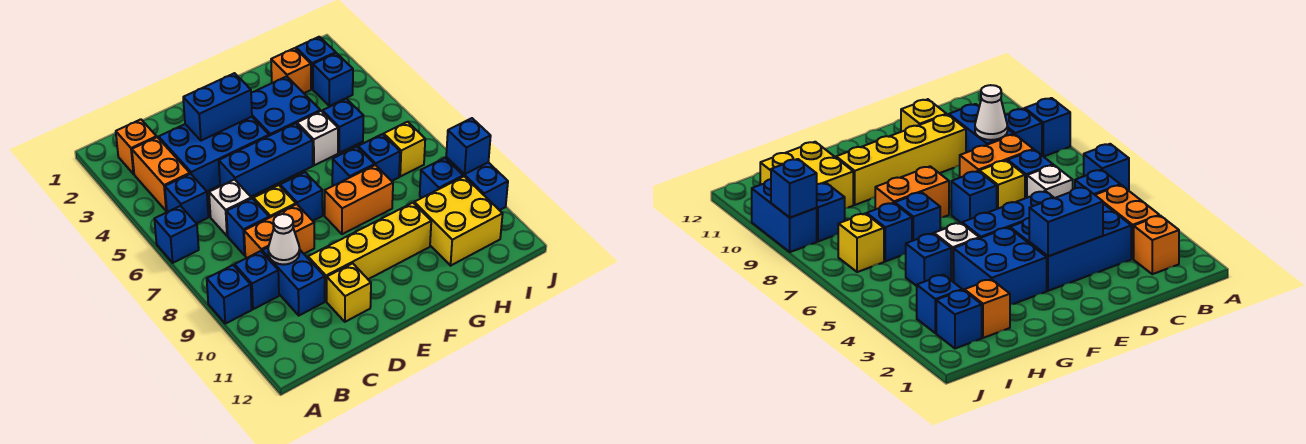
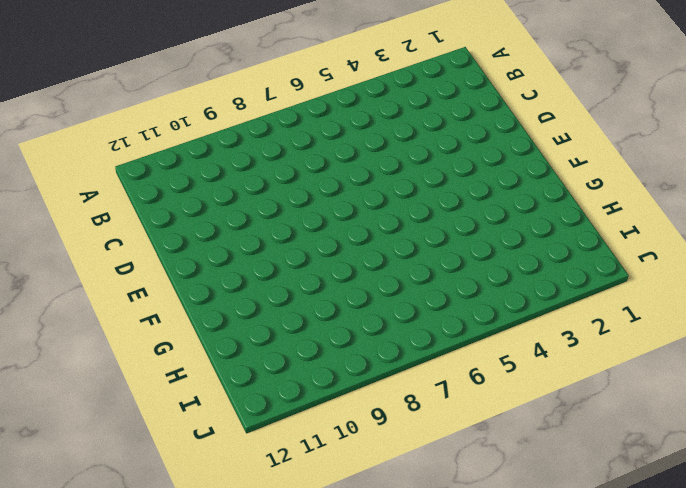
none -> blue brick A6 level 1
none -> blue brick A9 level 1
none -> orange brick B2 level 1
none -> orange brick B3:B4 level 1

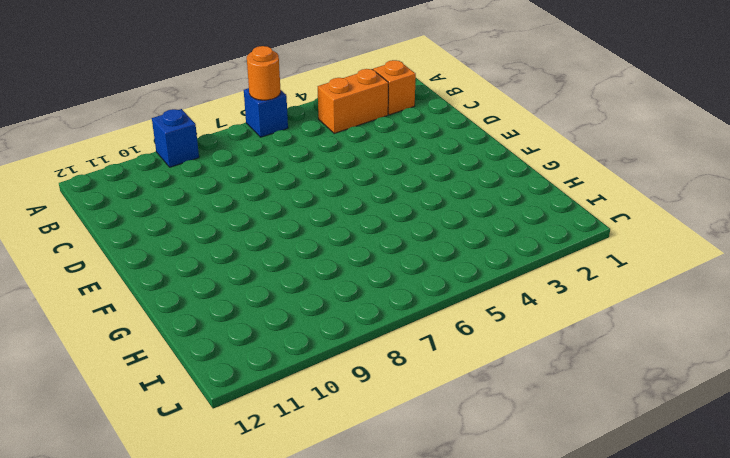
orange round brick A6 level 2 -> none
none -> blue brick B5 level 1
none -> blue brick B9 level 1
none -> blue brick C3:E4 level 1
none -> white brick C6 level 1

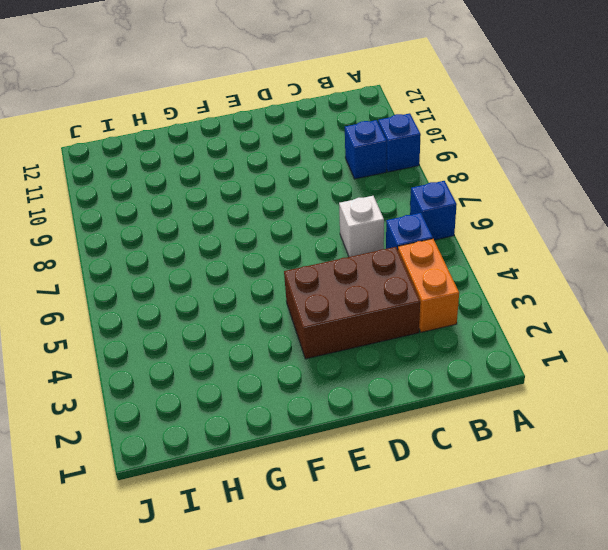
brown brick C3:E4 level 1 -> blue brick C3:E4 level 1
none -> orange brick B2 level 1
none -> blue brick C7 level 1
none -> orange brick C8:D8 level 1
none -> blue brick C9:C10 level 1

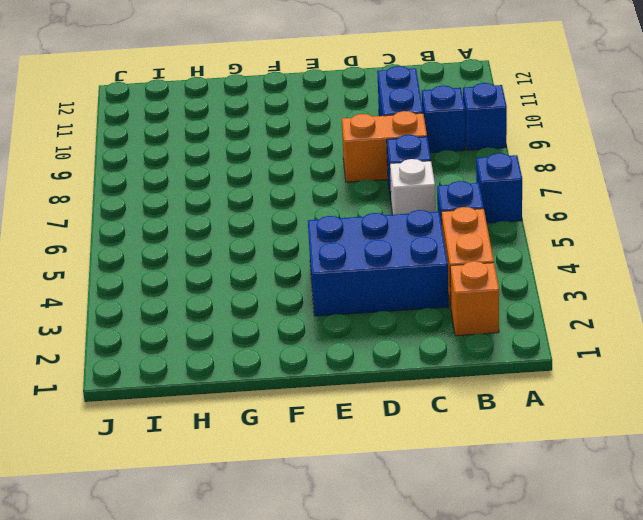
none -> blue brick D5:F5 level 1
none -> yellow brick D7 level 1
none -> yellow brick D10:G10 level 1
none -> yellow brick D11 level 1

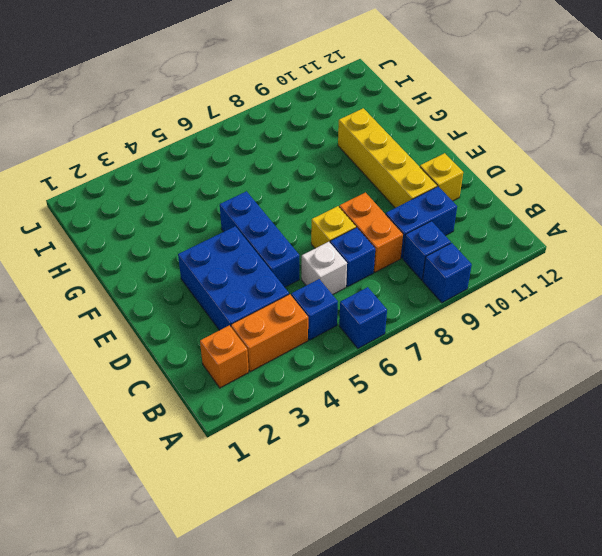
none -> blue brick E7 level 1
none -> blue brick F3:G4 level 1
none -> orange brick F8:G8 level 1
none -> white brick G5 level 1

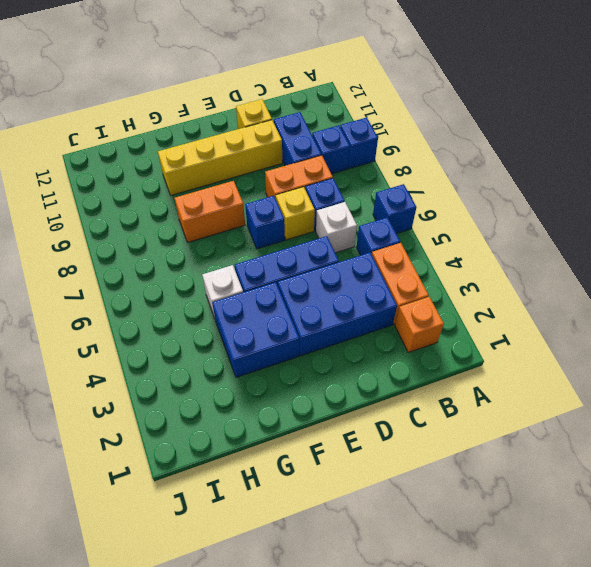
none -> blue brick G7 level 1
none -> orange brick H2 level 1
none -> blue brick H5 level 1
none -> blue brick H7 level 1

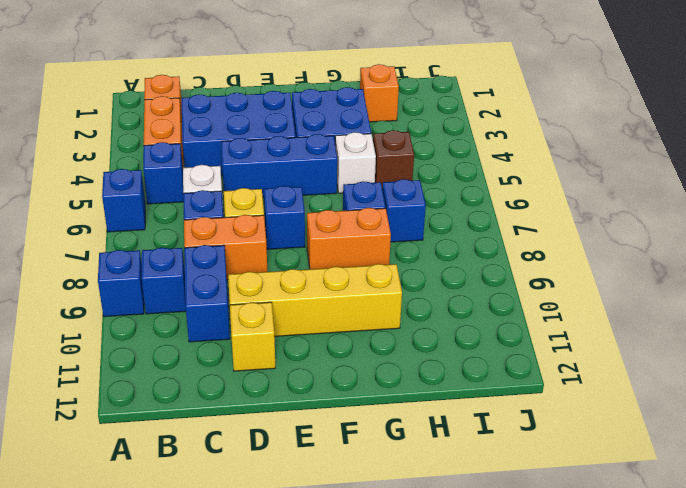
brown brick H5 level 1 -> blue brick H5 level 1
none -> yellow brick H10:I11 level 1
none -> blue brick I2 level 1
none -> blue brick I3 level 1
none -> yellow brick I7 level 1

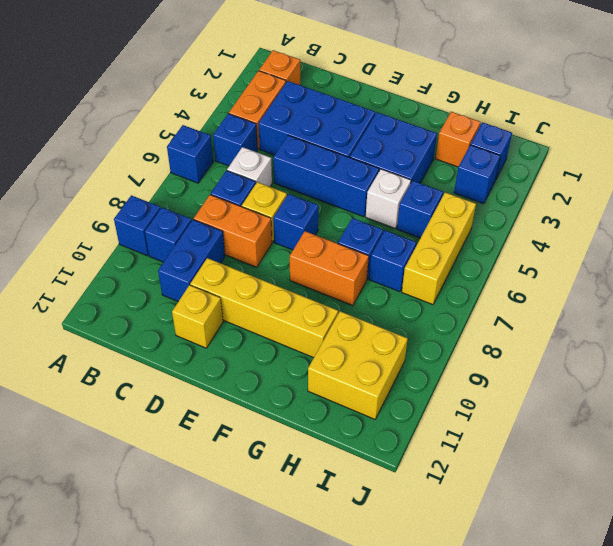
yellow brick I5:I7 level 1 -> yellow brick I7 level 1
none -> blue brick I9 level 1
none -> blue brick J9:J10 level 1
none -> white cone C9 level 2
none -> blue brick D3:E3 level 2

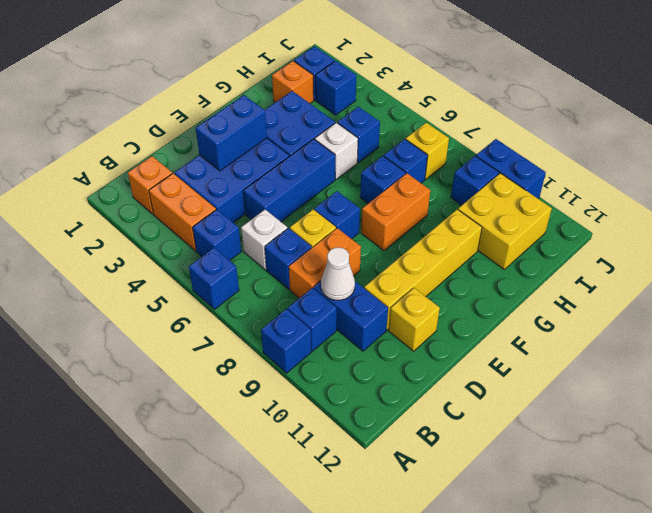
none -> blue brick J9 level 2

